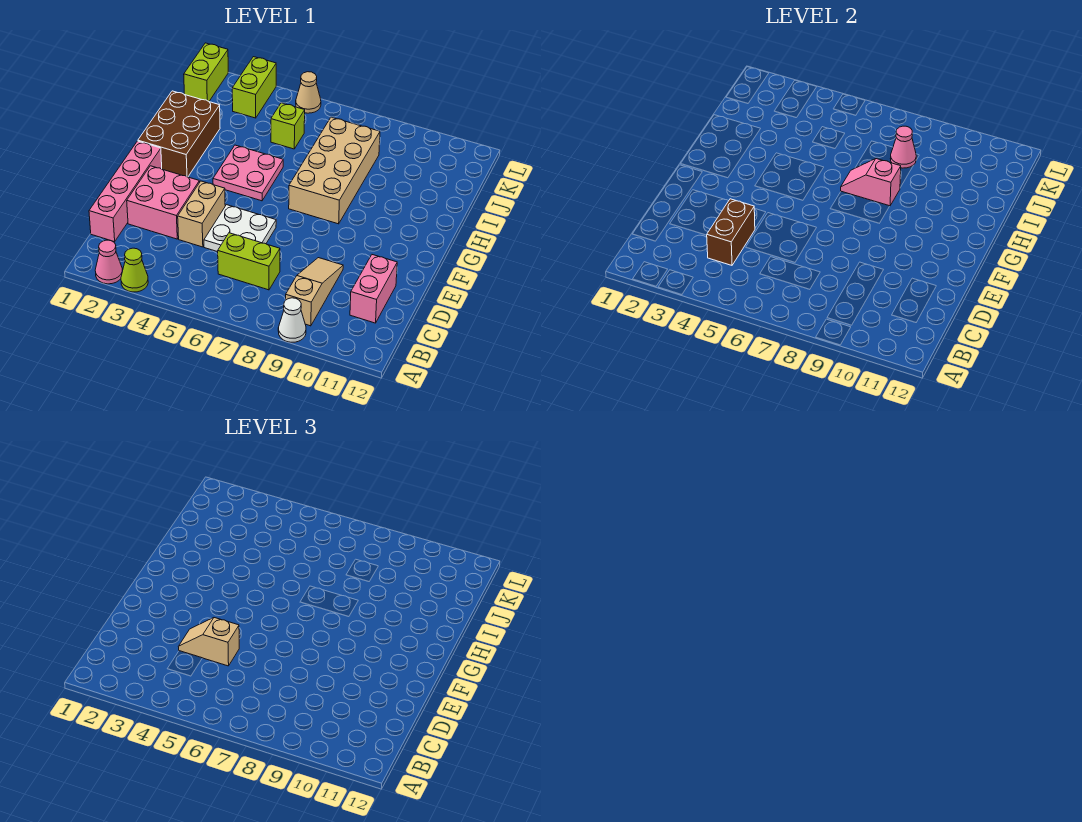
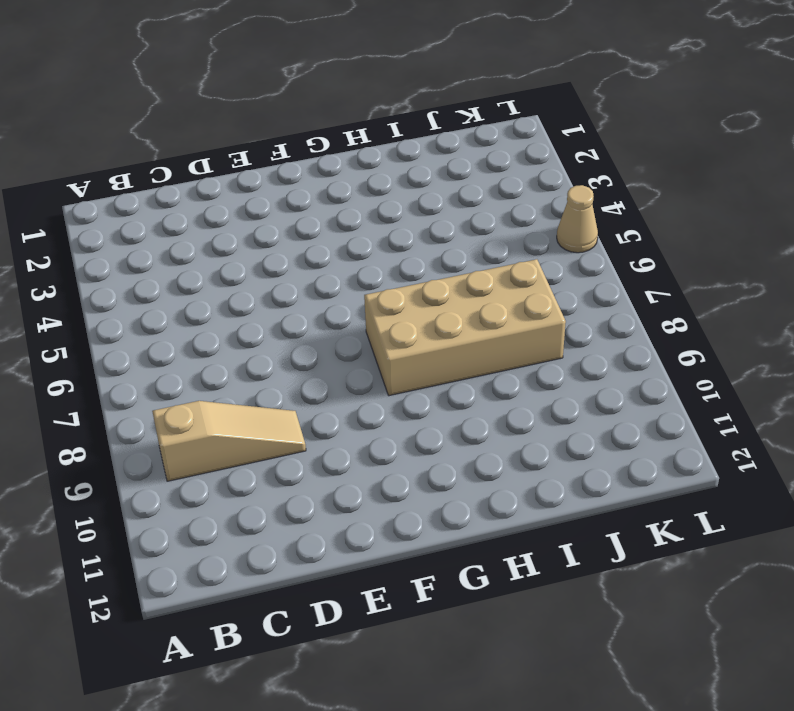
none -> pink cone A2 level 1
none -> lime cone A3 level 1
none -> white cone A9 level 1

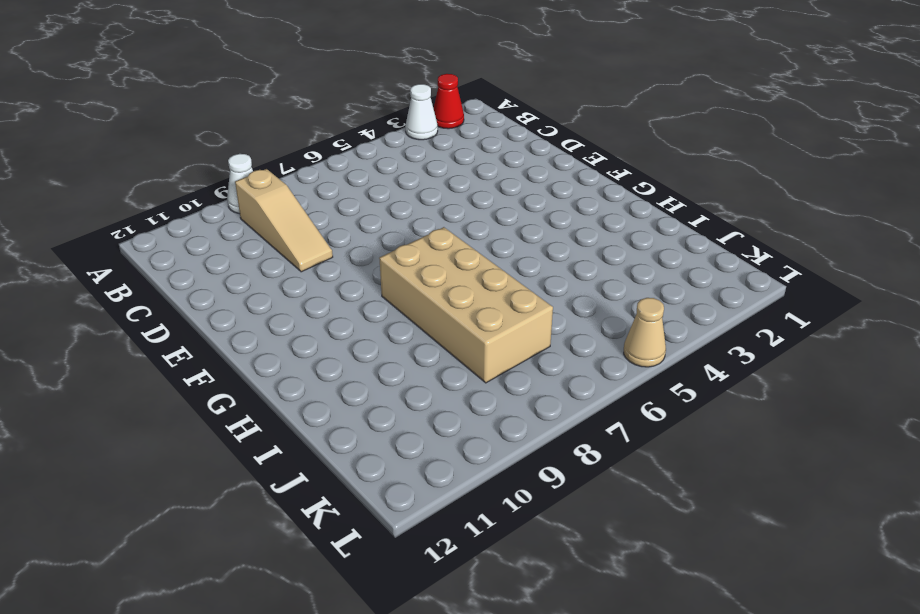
red cone A2 level 1 -> pink cone A2 level 1
white cone A3 level 1 -> lime cone A3 level 1
none -> pink brick C1:F1 level 1
none -> lime brick C6:C7 level 1
none -> pink brick C11:D11 level 1

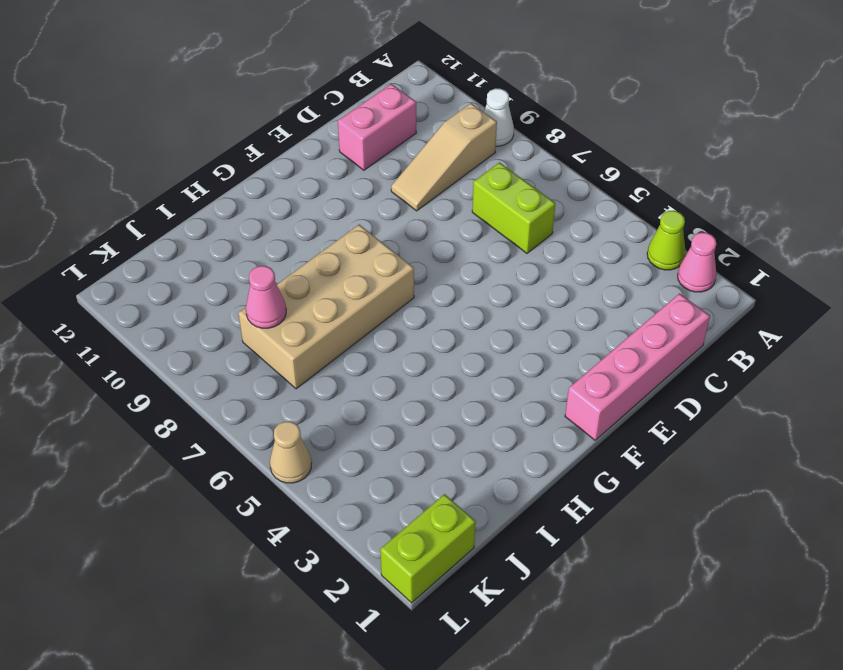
none -> pink brick D2:E3 level 1
none -> tan brick D4:E4 level 1
none -> white plate D5:E6 level 1

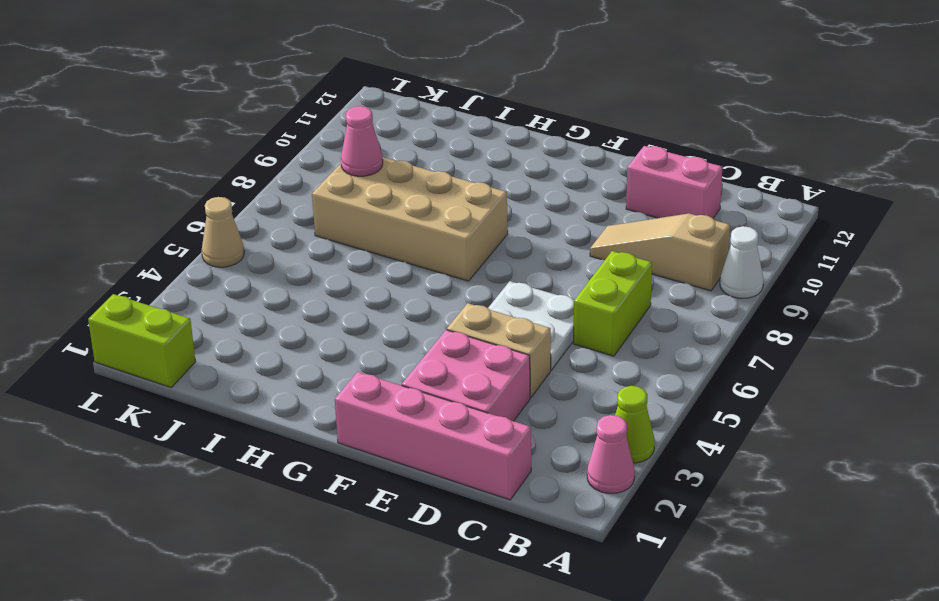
none -> brown brick G1:I2 level 1
none -> pink plate G4:H5 level 1
none -> lime brick J5 level 1

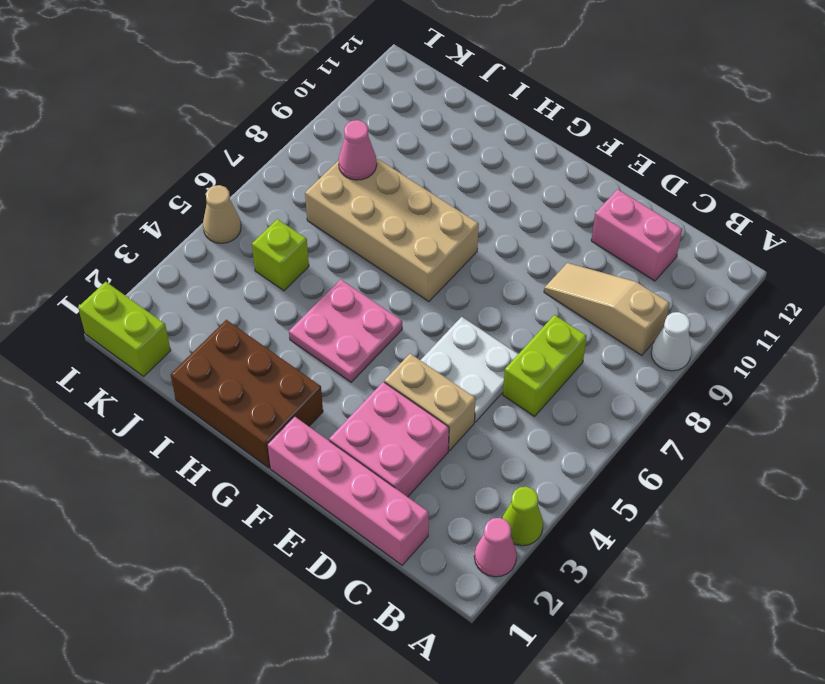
none -> lime brick K3:L3 level 1
none -> brown brick C4:D4 level 2
none -> pink slope H7:H8 level 2 top 8

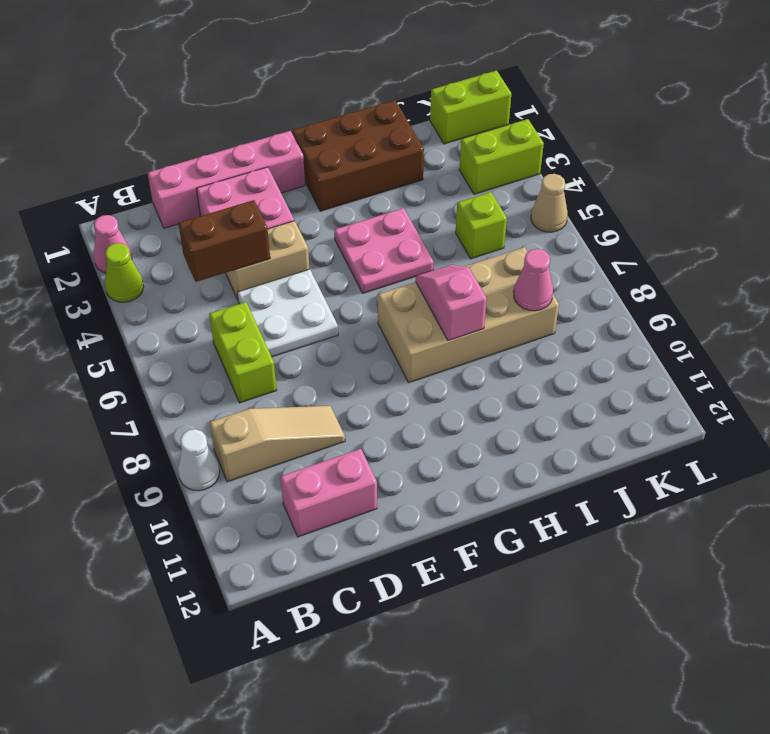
none -> tan slope D4:D5 level 3 top 5

